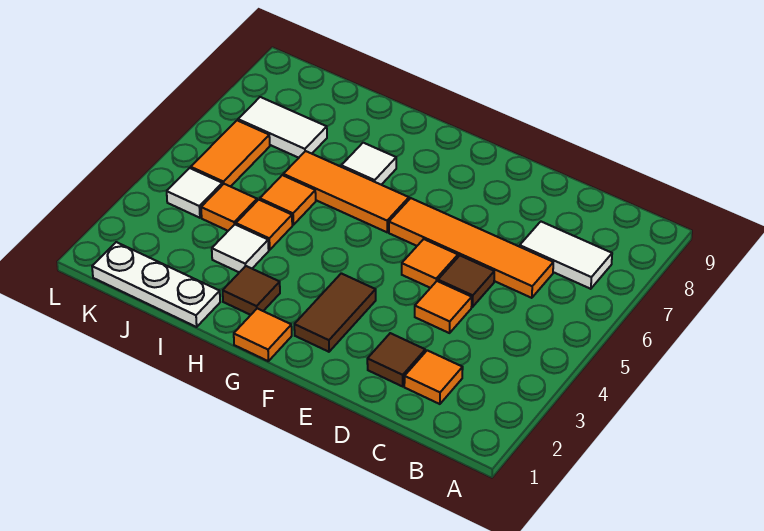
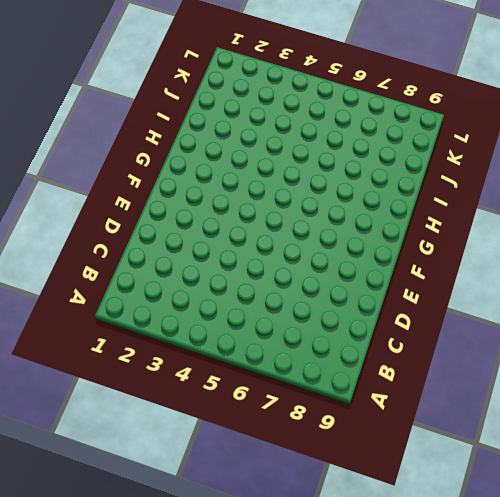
none -> white tile B7:C7 level 1
none -> orange tile C2 level 1
none -> orange tile C6:F6 level 1

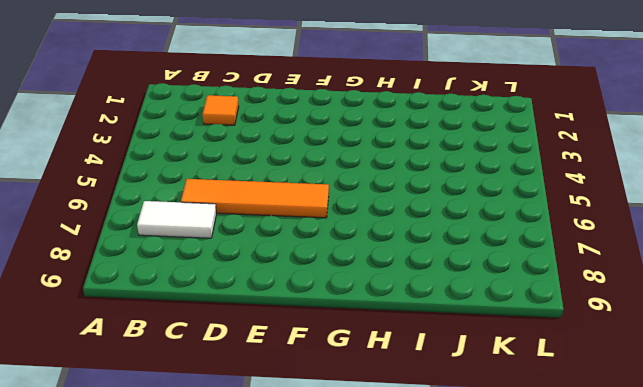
none -> brown tile D2 level 1
none -> orange tile D4 level 1
none -> brown tile D5 level 1

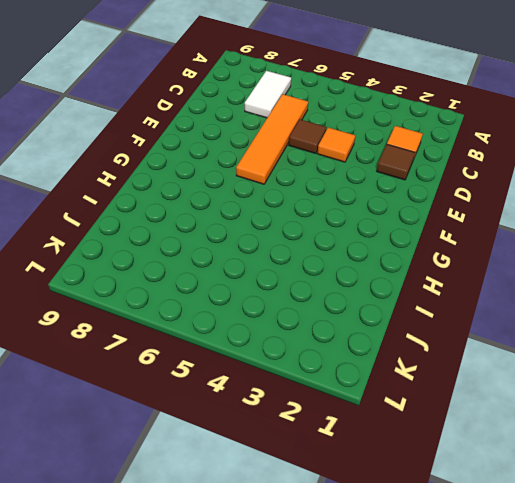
none -> orange tile E5 level 1
none -> brown tile F2:F3 level 1
none -> orange tile G1 level 1

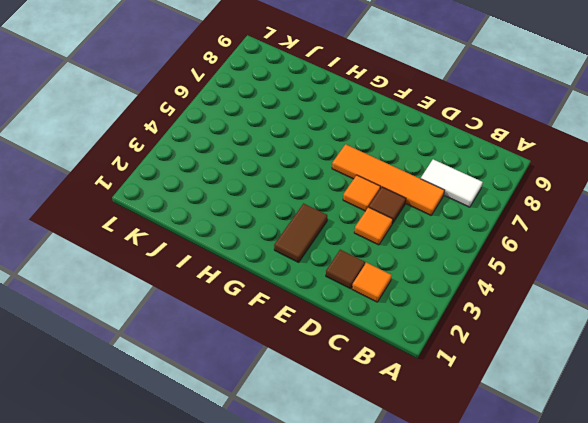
none -> orange tile G1 level 1
none -> orange tile G6:I6 level 1
none -> brown tile H2 level 1

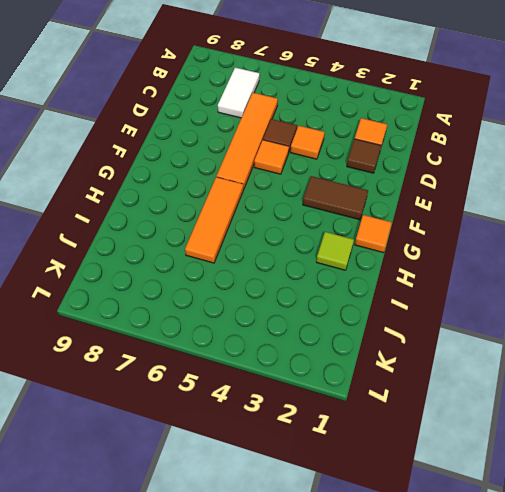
lime tile H2 level 1 -> brown tile H2 level 1
none -> white tile H7 level 1
none -> white plate I1:K1 level 1
none -> white tile I3 level 1

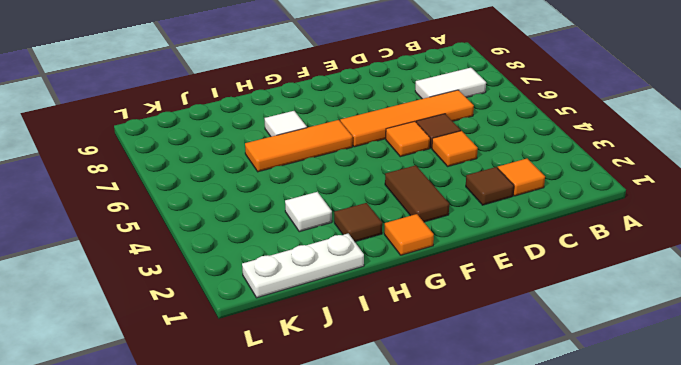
none -> orange tile I4 level 1
none -> orange tile I5 level 1
none -> orange tile J4 level 1

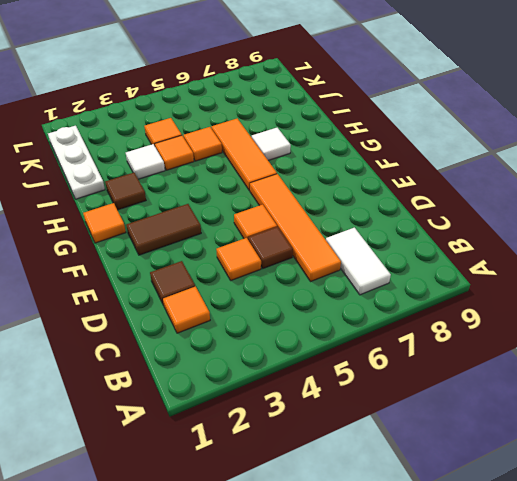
none -> white tile J7:K7 level 1
none -> white tile K4 level 1
none -> orange tile K5:K6 level 1

